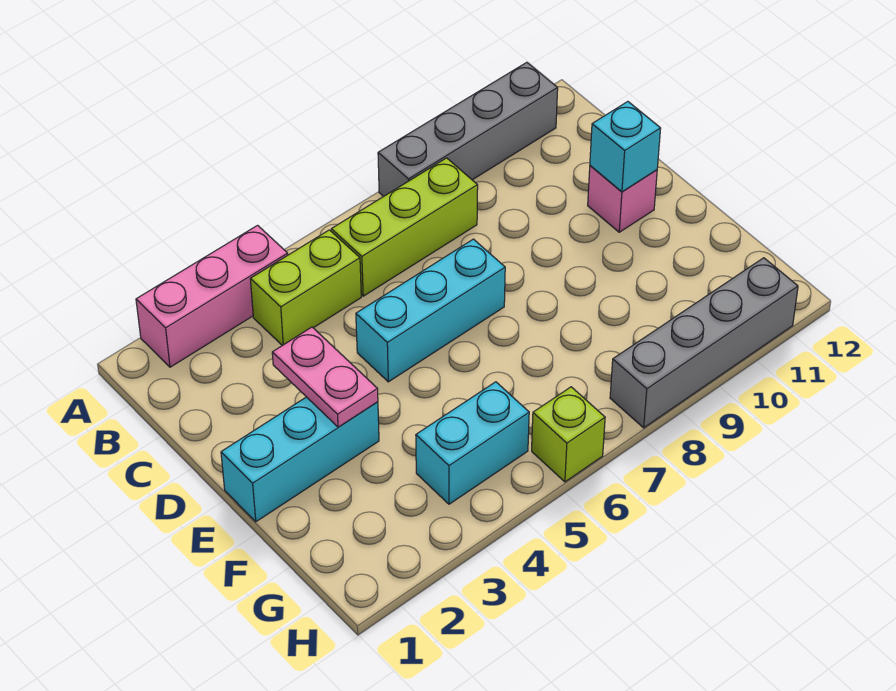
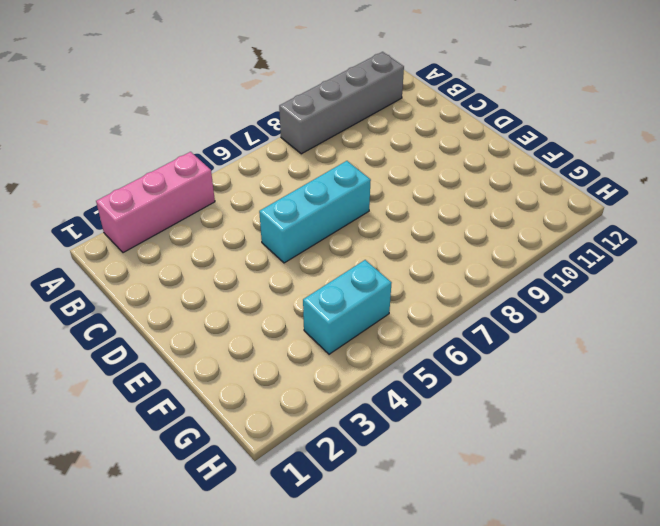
none -> lime brick B4:B5 level 1
none -> lime brick B6:B8 level 1
none -> pink brick D11 level 1

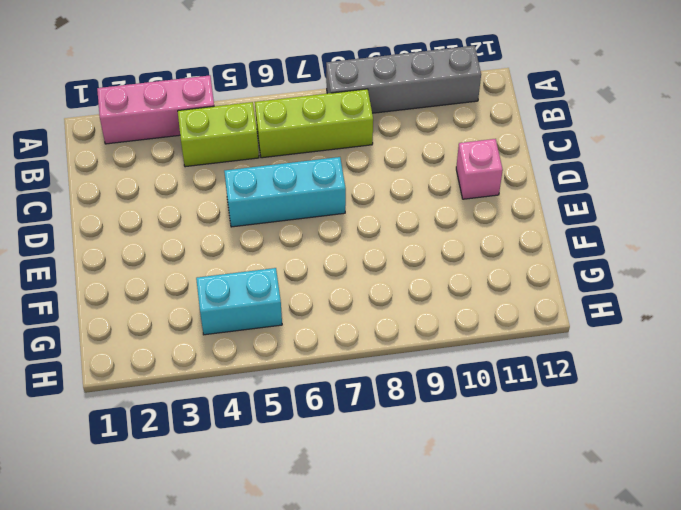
none -> cyan brick E1:E3 level 1
none -> lime brick H6 level 1
none -> grey brick H8:H11 level 1

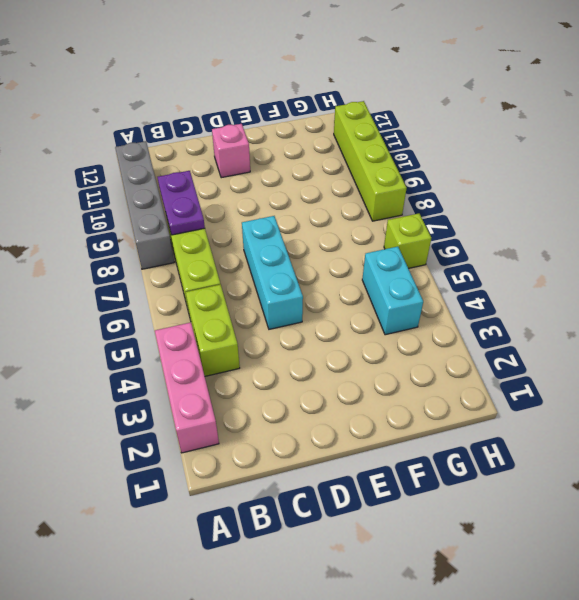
purple plate B8:B9 level 2 -> none
lime brick H8:H11 level 1 -> grey brick H8:H11 level 1
none -> cyan brick E1:E3 level 1
none -> pink plate D3:E3 level 2
none -> cyan brick D11 level 2

